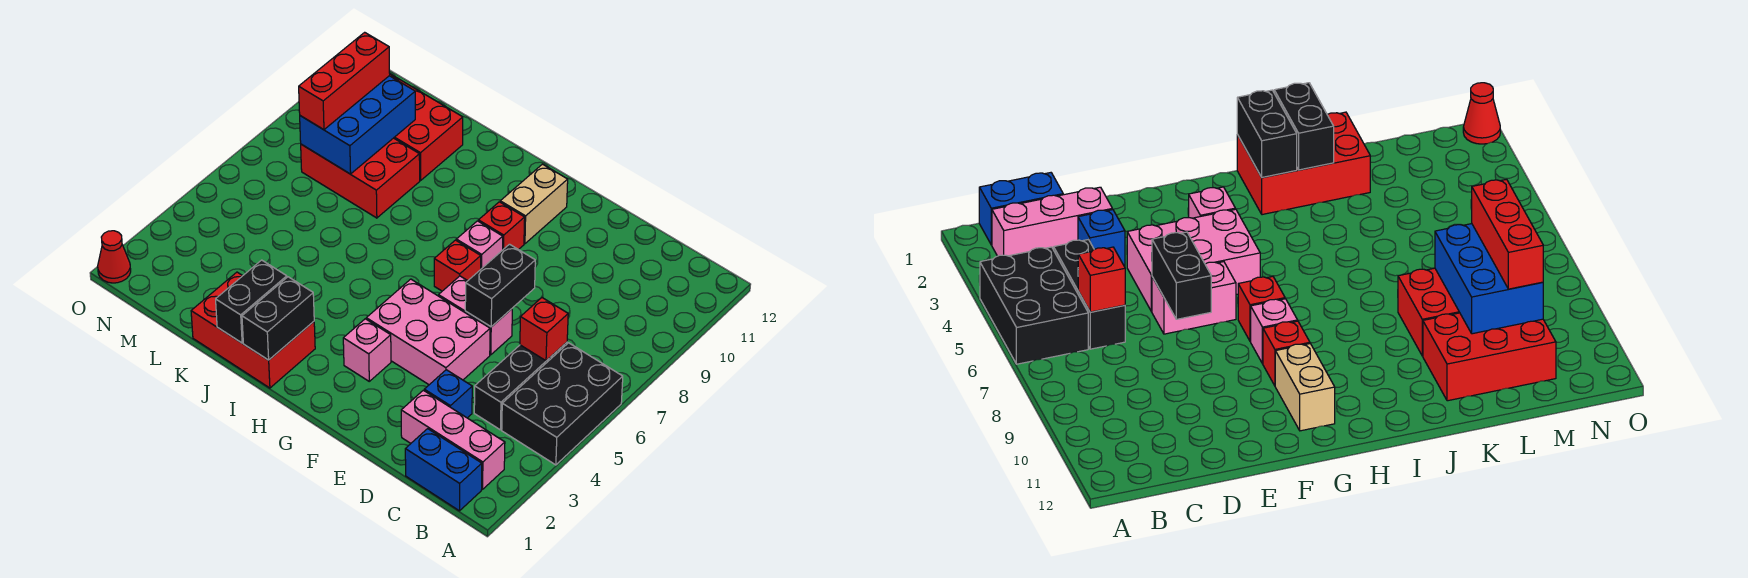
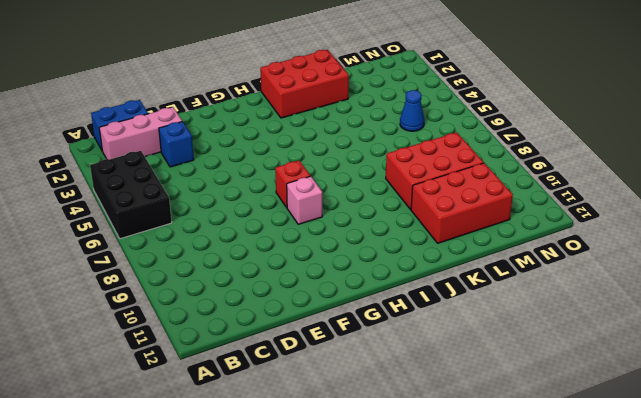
blue cone M5 level 1 -> none
none -> black brick C4:C6 level 1
none -> pink brick E4:G5 level 1
none -> pink brick E6:F6 level 1

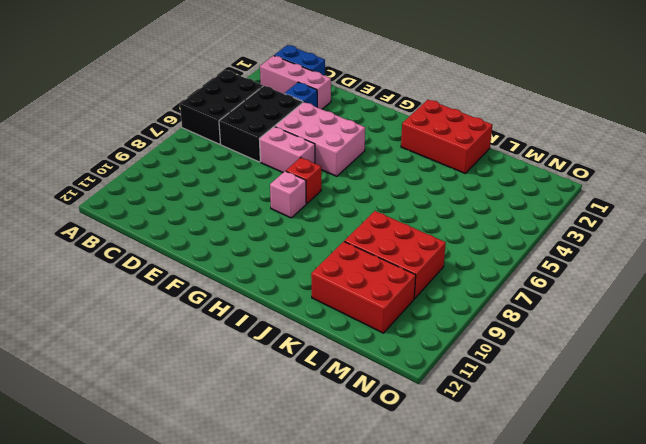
black brick C4:D6 level 1 -> black brick C4:C6 level 1
none -> pink brick G3 level 1
none -> red brick G9 level 1
none -> tan brick G10:G11 level 1

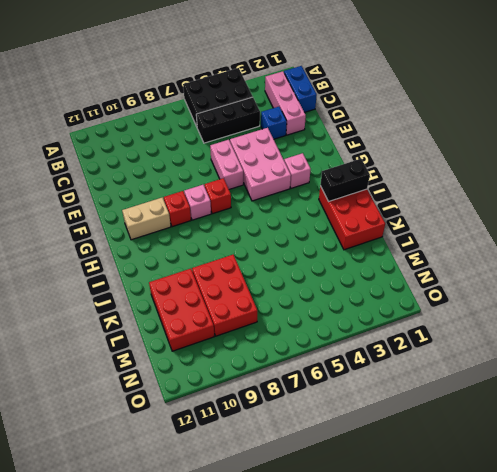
none -> red cone O1 level 1
none -> red brick C6 level 2
none -> black brick E6:E7 level 2

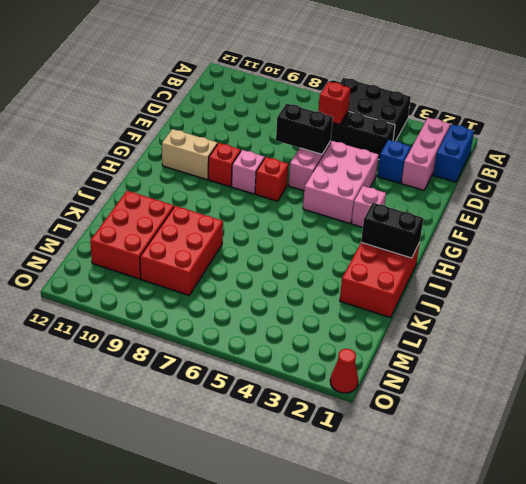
none -> black brick J1:J2 level 2
none -> blue brick L8:M10 level 2
none -> red brick M8:M10 level 3

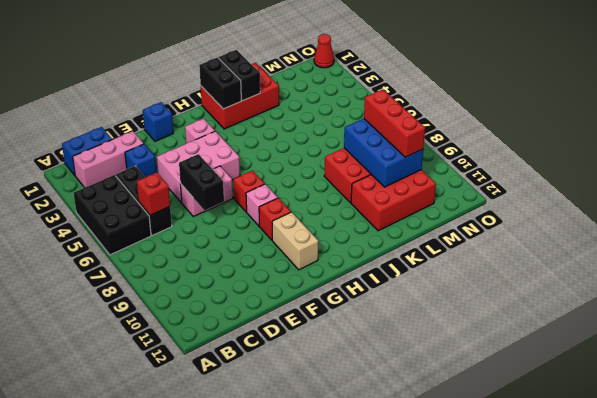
blue brick F1 level 1 -> none

